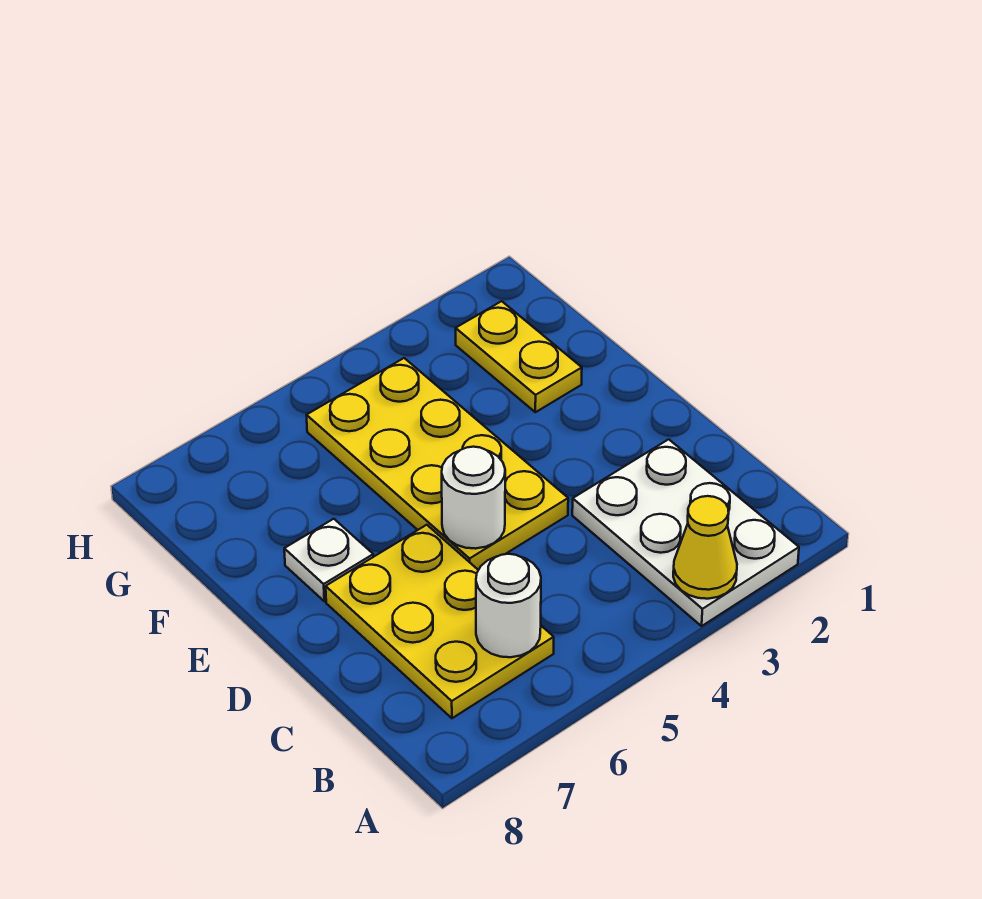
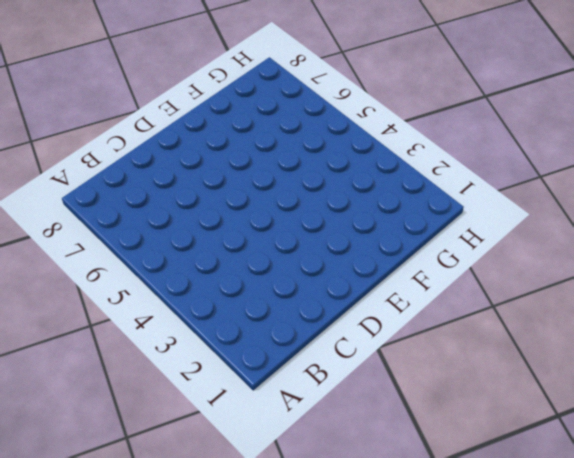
none -> white plate A2:C3 level 1
none -> yellow plate B6:D7 level 1

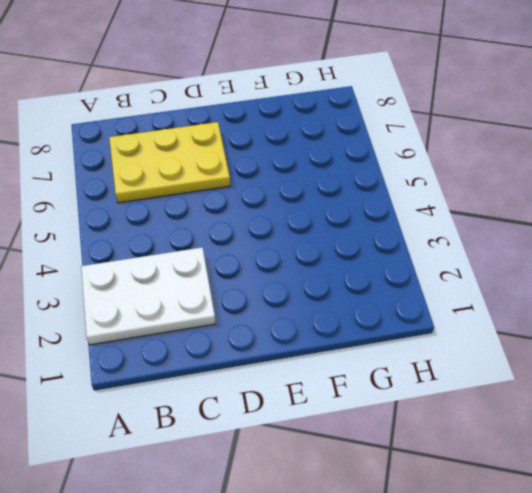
none -> yellow plate D4:G5 level 1
none -> white plate E7 level 1

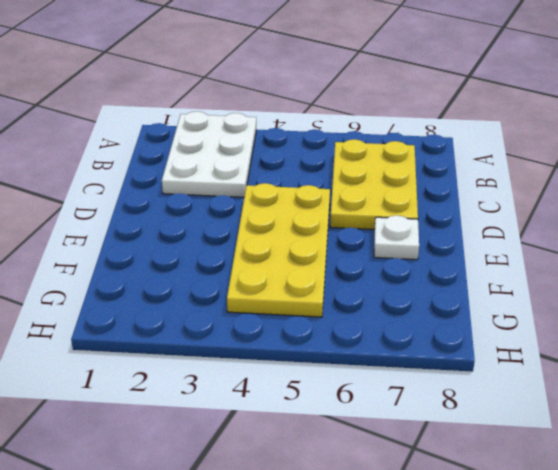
none -> yellow plate F2:G2 level 1
none -> yellow cone A3 level 2

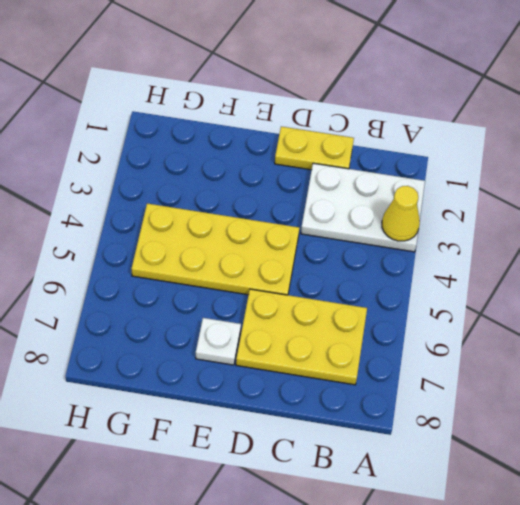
yellow plate C1:D1 level 1 -> yellow plate F2:G2 level 1
none -> white round brick B6 level 2
none -> white round brick D5 level 2

